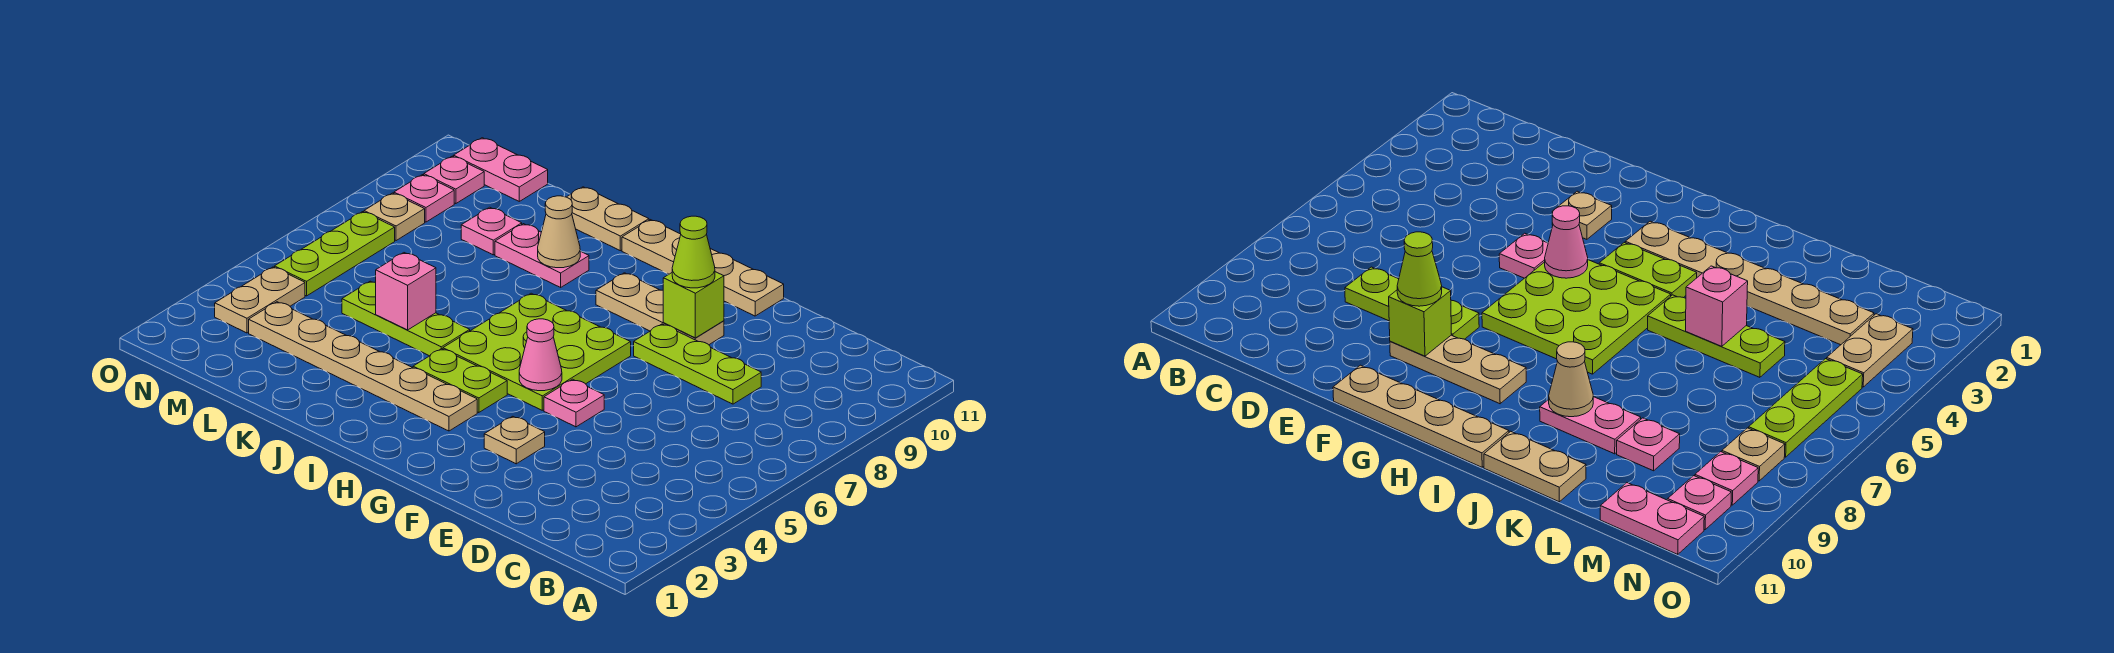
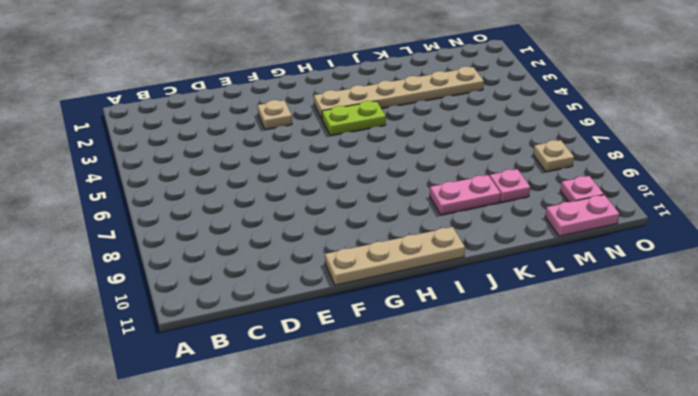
none -> lime plate D8:F8 level 1
none -> pink plate F5 level 1
none -> tan plate F9:H9 level 1

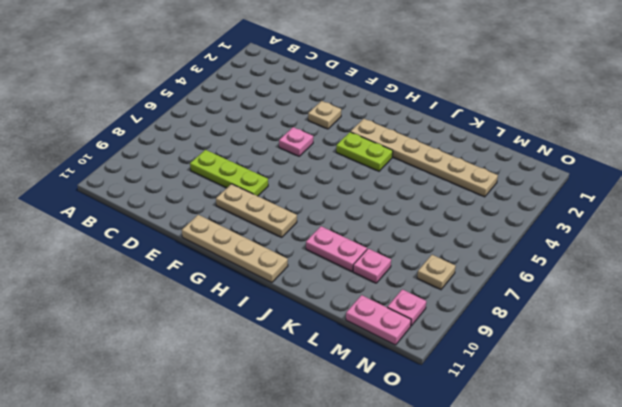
none -> lime plate G5:I7 level 1
none -> lime plate J5:L5 level 1
none -> tan plate J11:K11 level 1

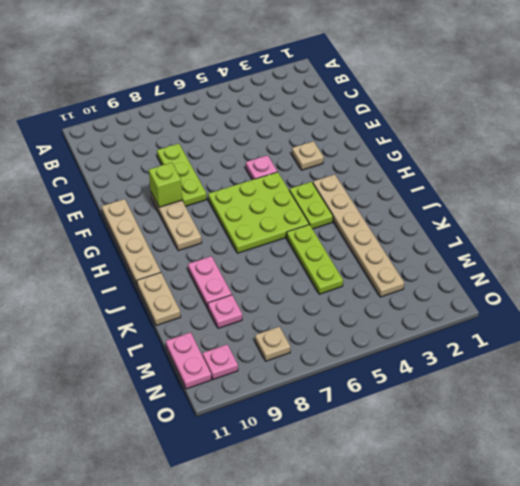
none -> tan plate N3:N4 level 1
none -> lime plate N5:N7 level 1
none -> pink plate N9 level 1

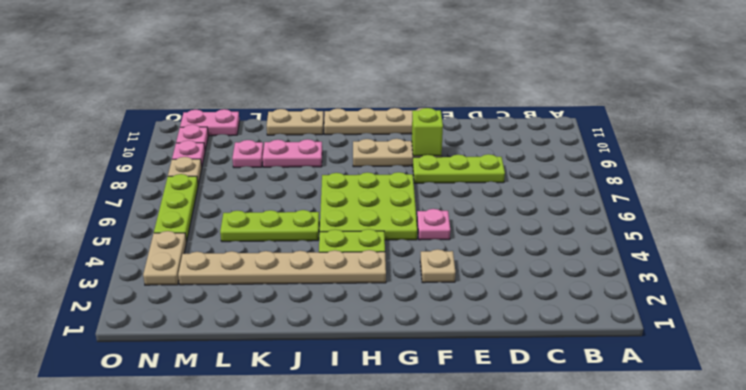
none -> pink cone G5 level 2
none -> tan cone J9 level 2
none -> pink brick K5 level 2

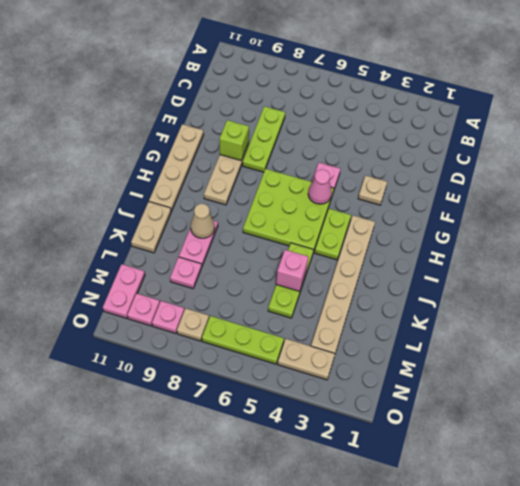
none -> lime cone F9 level 3

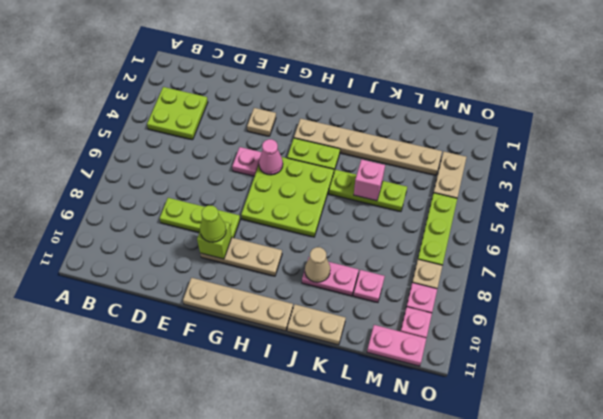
lime plate B3:C4 level 1 -> none

